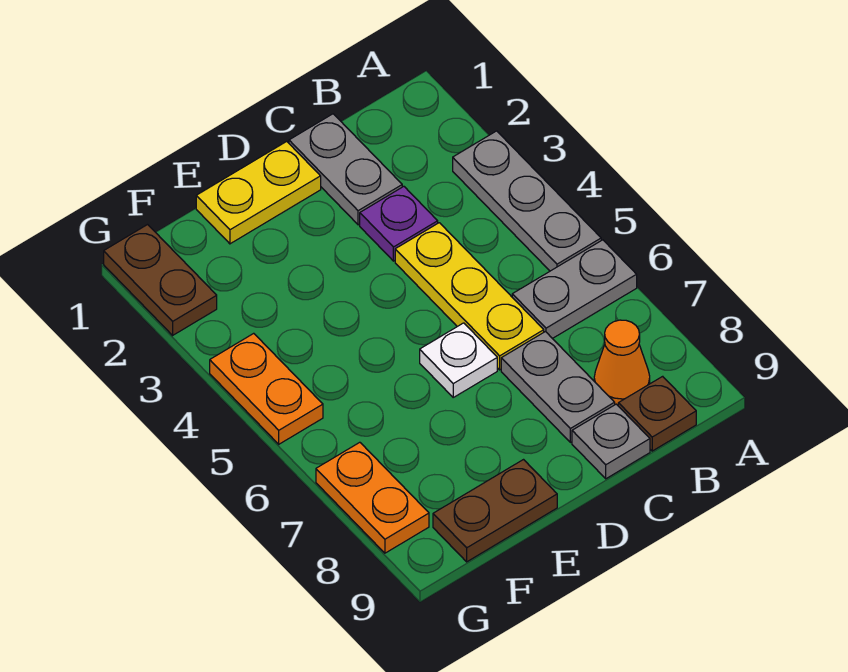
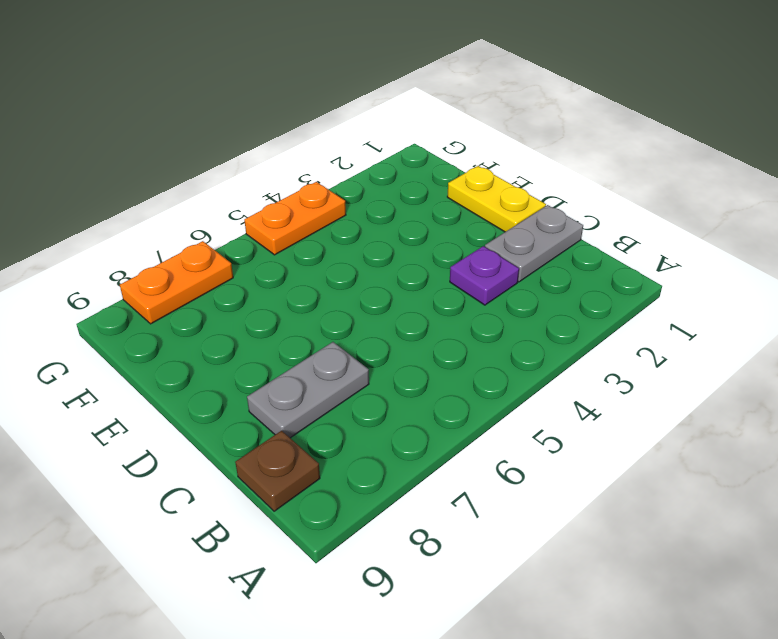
none -> grey plate A3:A5 level 1
none -> grey plate A6:B6 level 1
none -> orange cone B8 level 1

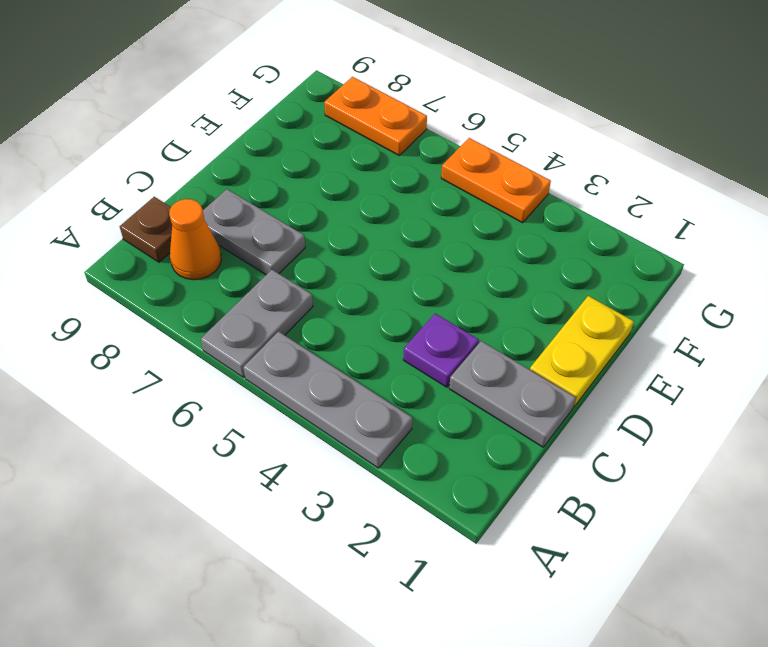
none -> yellow plate C4:C6 level 1
none -> grey plate C9 level 1
none -> white plate D6 level 1

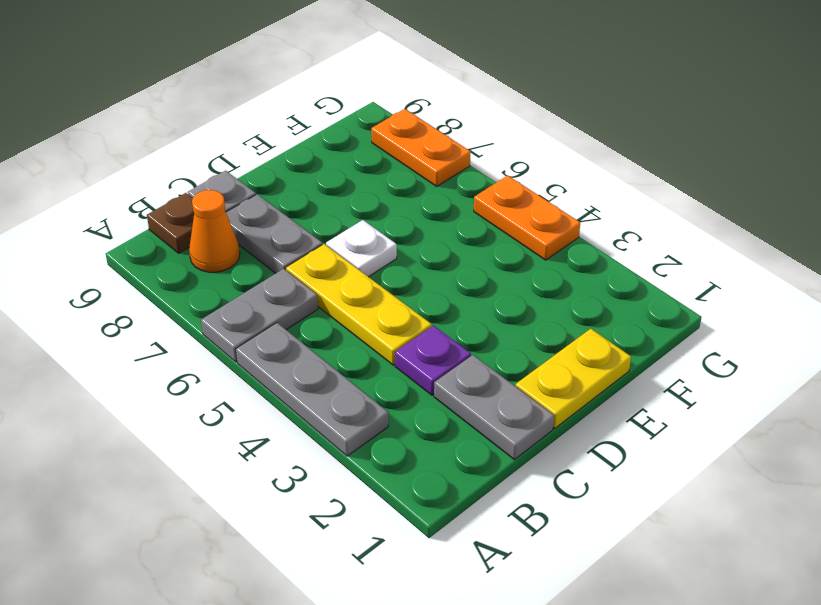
none -> brown plate E9:F9 level 1
none -> brown plate G1:G2 level 1

